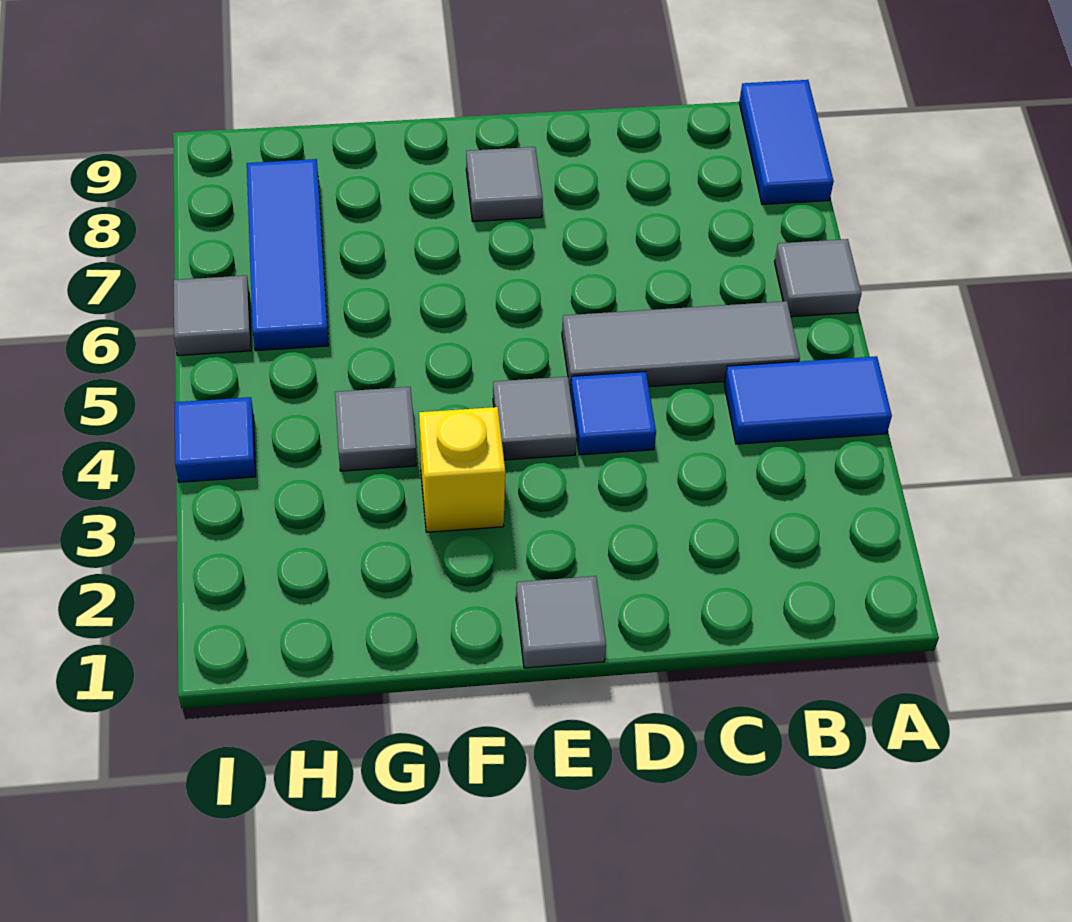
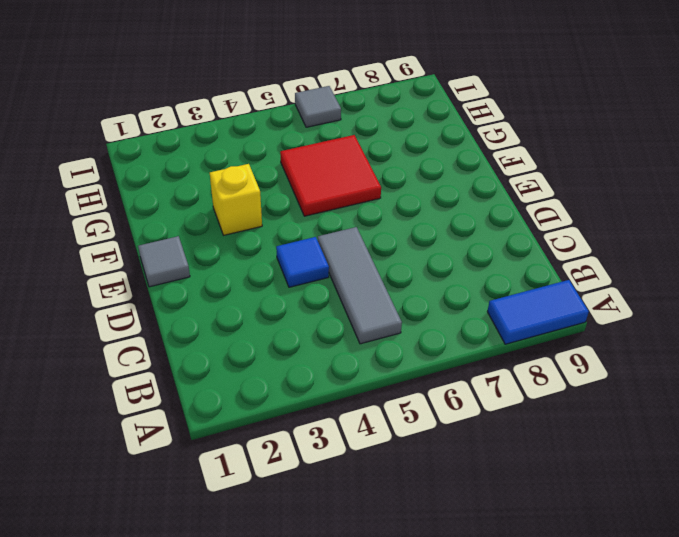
red tile F5:G6 level 1 -> none
none -> blue tile A4:B4 level 1
none -> grey tile A6 level 1
none -> grey tile E4 level 1

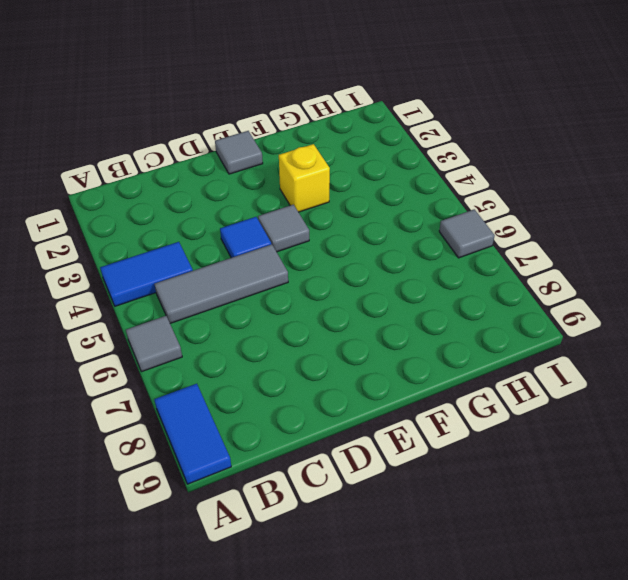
none -> grey tile E8 level 1
none -> grey tile G4 level 1
none -> blue tile H6:H8 level 1

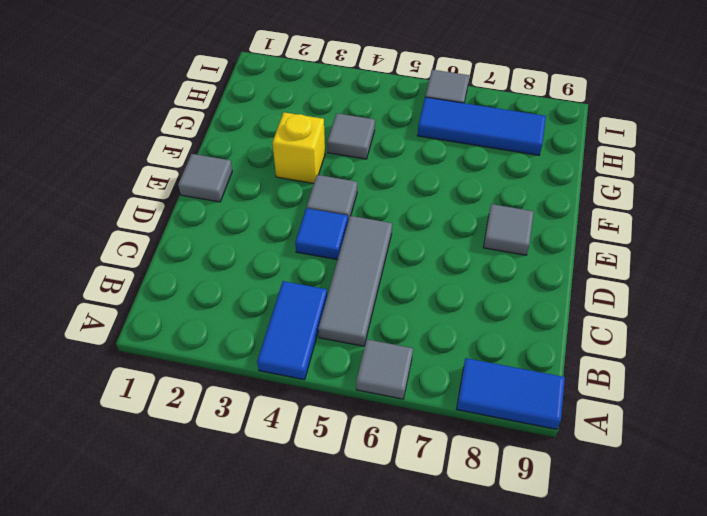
none -> blue tile I4 level 1

